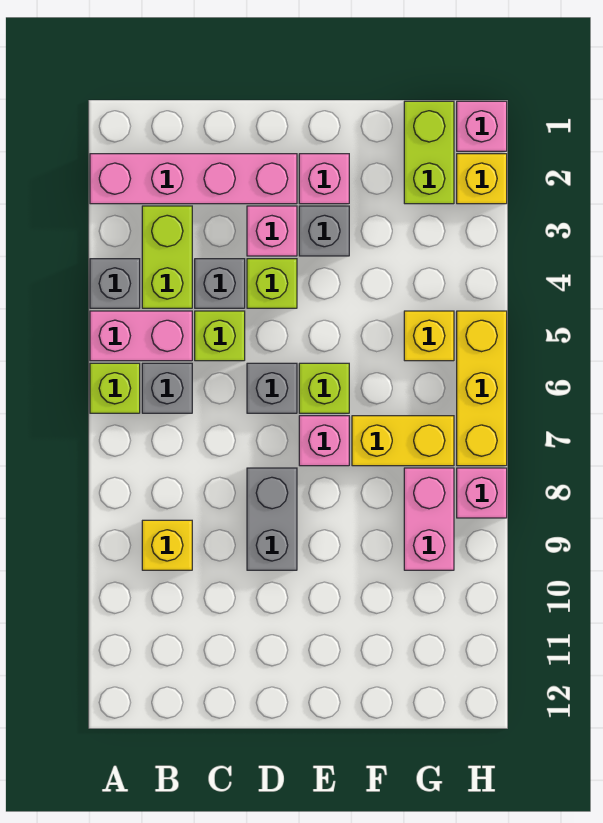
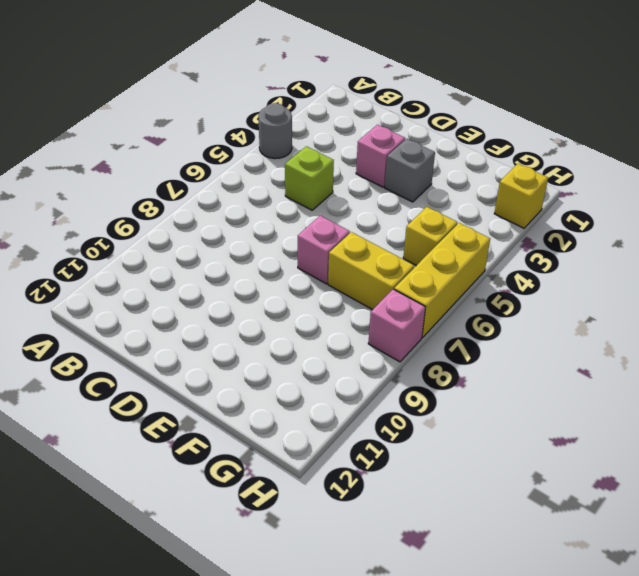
grey round brick A4 level 1 -> grey brick A4 level 1
none -> pink brick A2:D2 level 1
none -> pink brick A5:B5 level 1
none -> lime brick A6 level 1

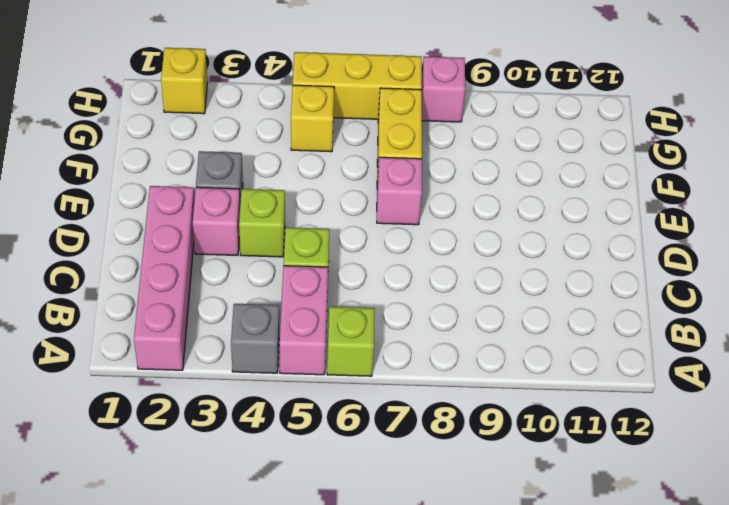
none -> lime brick B3:B4 level 1
none -> grey brick B6 level 1
none -> yellow brick B9 level 1

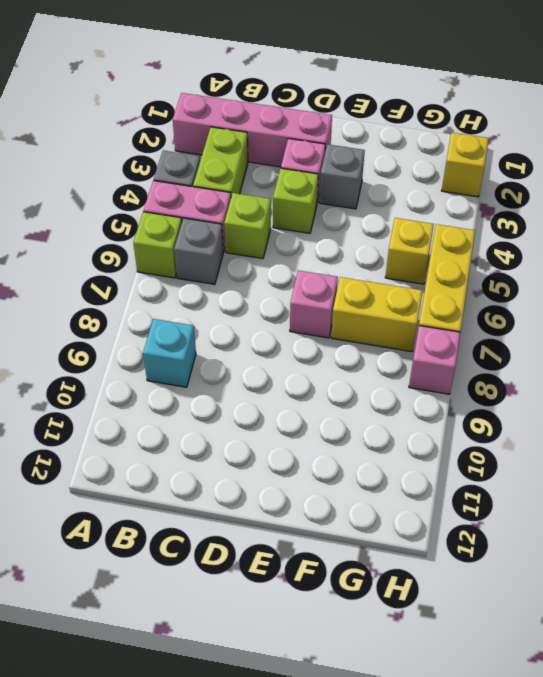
cyan brick B9 level 1 -> yellow brick B9 level 1
none -> grey brick C4 level 1
none -> grey brick D6 level 1
none -> grey brick D8:D9 level 1

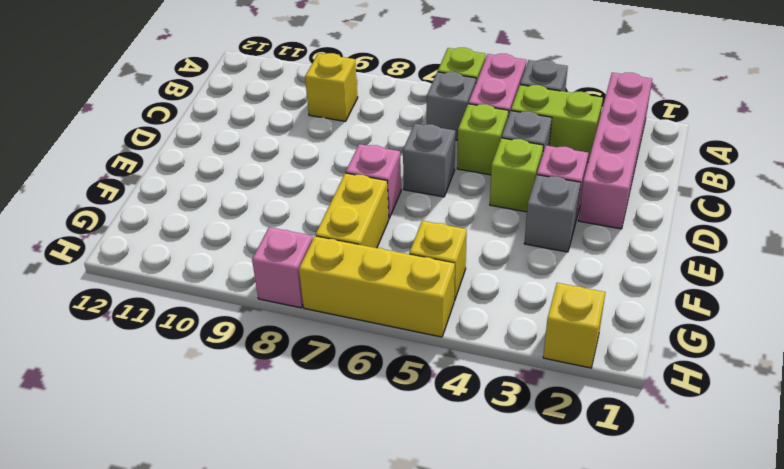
none -> grey brick D8:D9 level 1
none -> pink brick E2 level 1
none -> lime brick E6 level 1

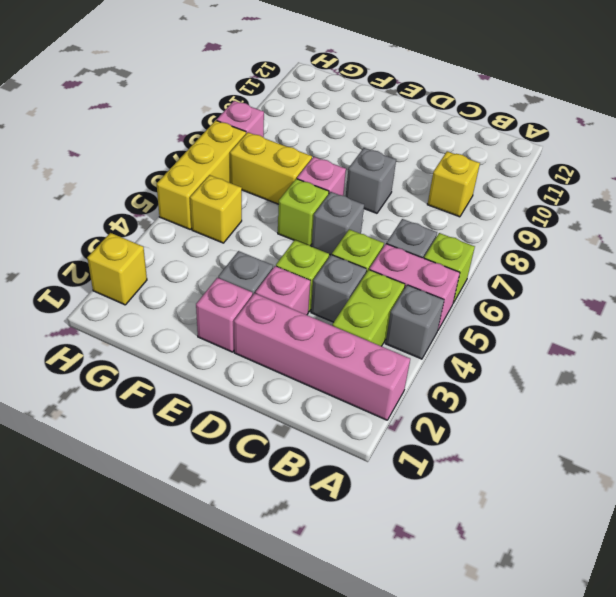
grey brick D8 level 1 -> grey brick D8:D9 level 1
none -> lime brick G1:G2 level 1
none -> pink brick G8:G9 level 1
none -> pink brick H1 level 1

